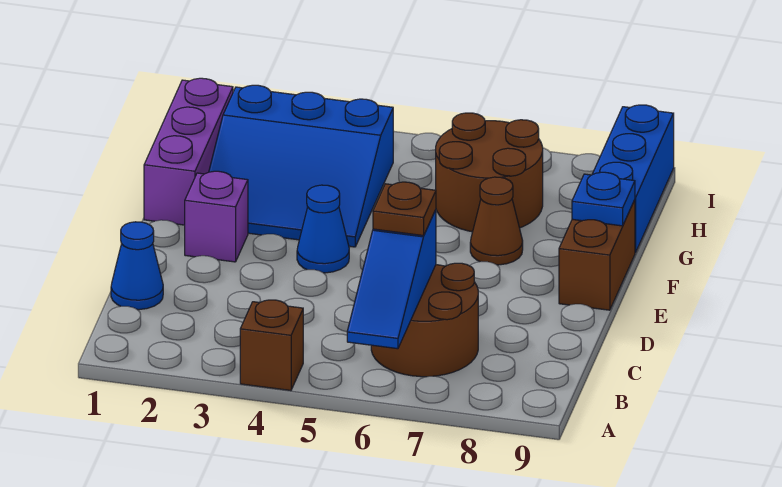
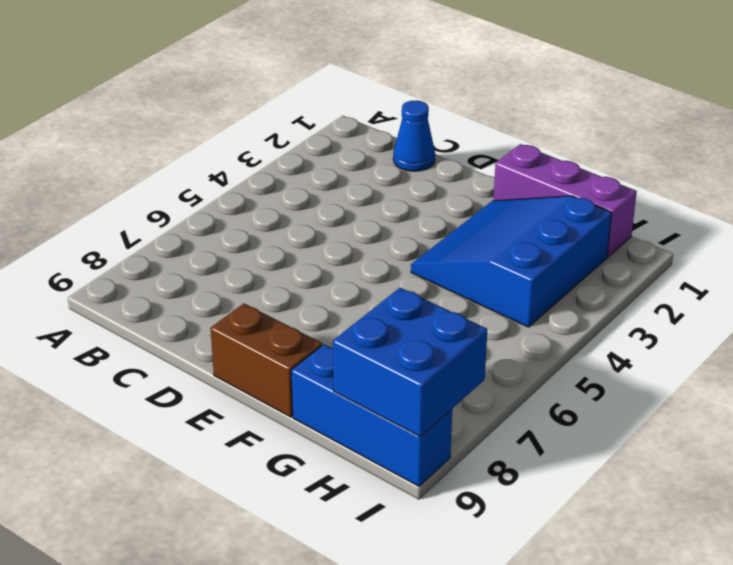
blue brick H8:I9 level 2 -> none
none -> brown brick A4 level 1
none -> brown round brick B6:C7 level 1
none -> purple brick E2 level 1

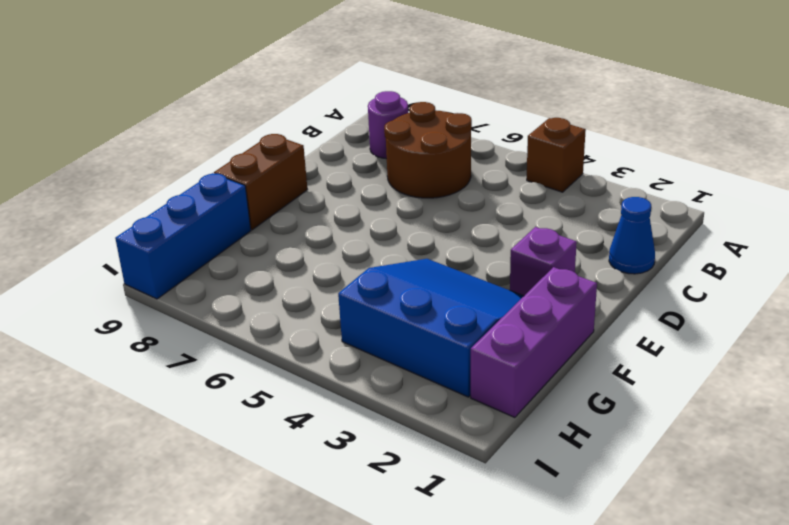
purple round brick B8 level 1 -> none
none -> blue cone E4 level 1
none -> brown cone F7 level 1
none -> brown round brick G6:H7 level 1

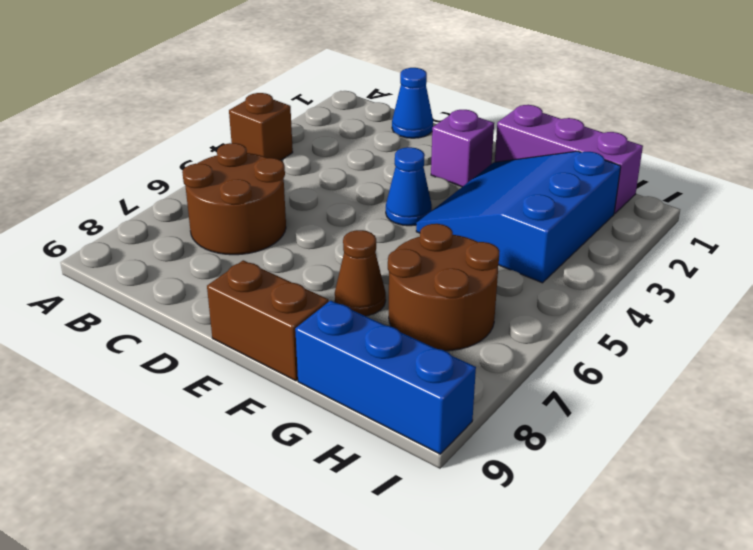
none -> blue slope A6:C6 level 2 top C
none -> blue plate F9 level 2
none -> brown plate C6 level 3

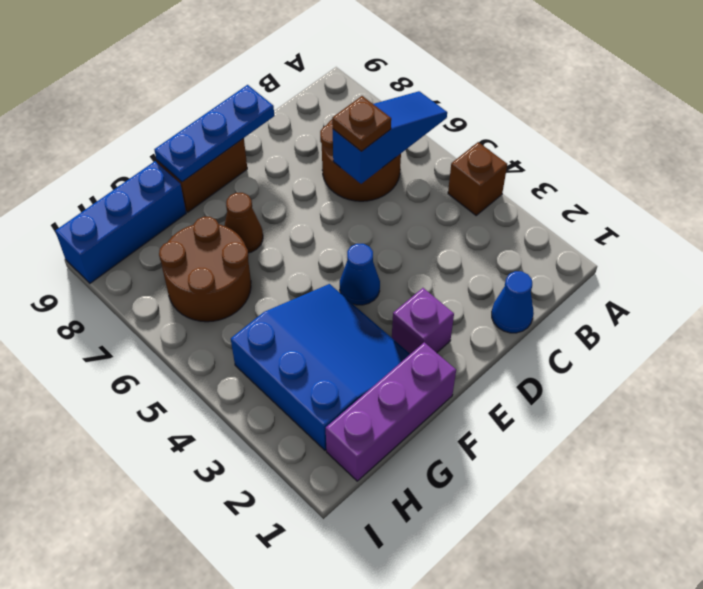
blue plate D9:F9 level 2 -> blue plate F9 level 2

